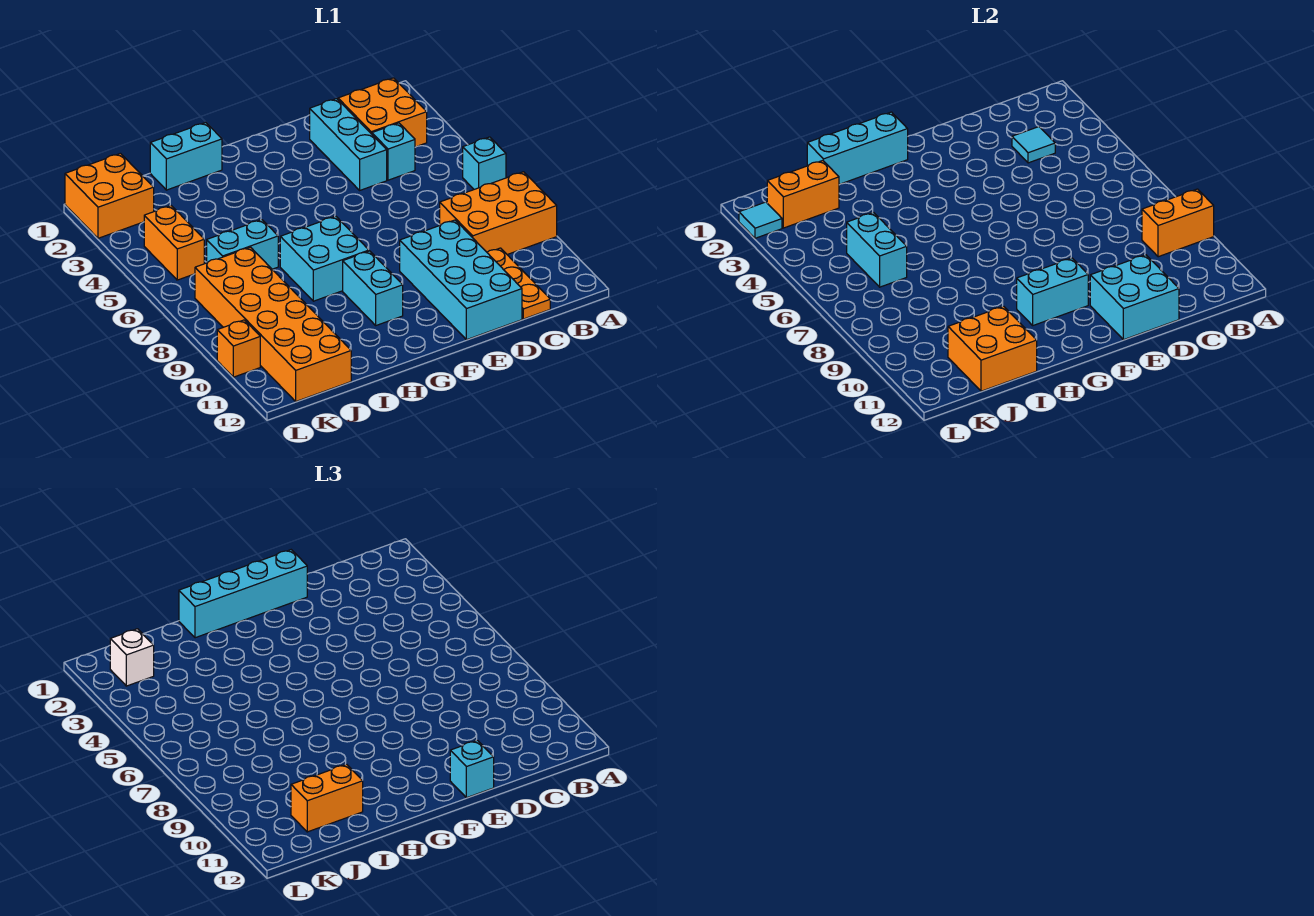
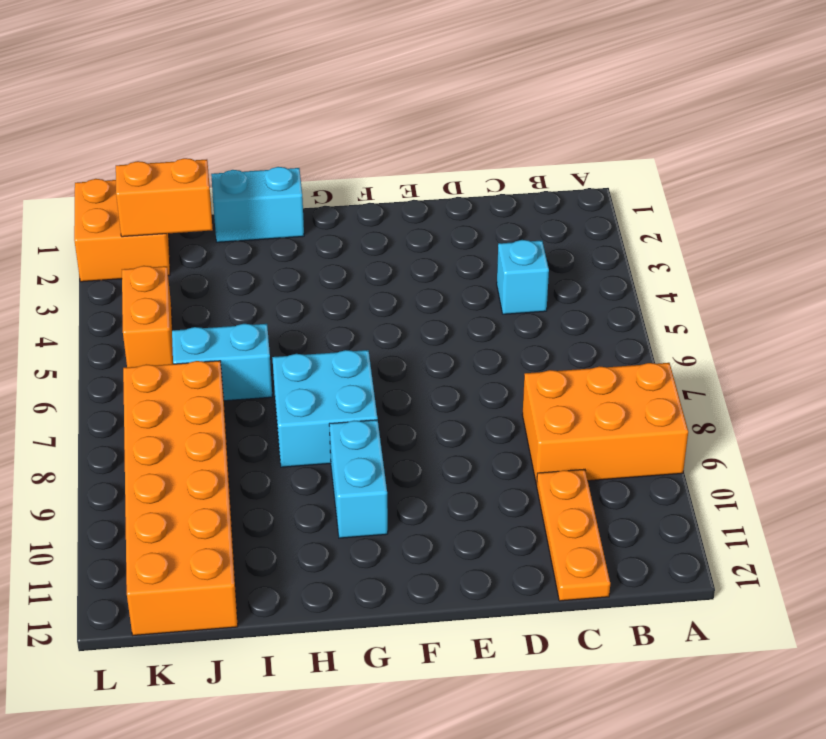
none -> cyan brick A6 level 1
none -> orange brick B2:C3 level 1
none -> cyan brick D2:D4 level 1

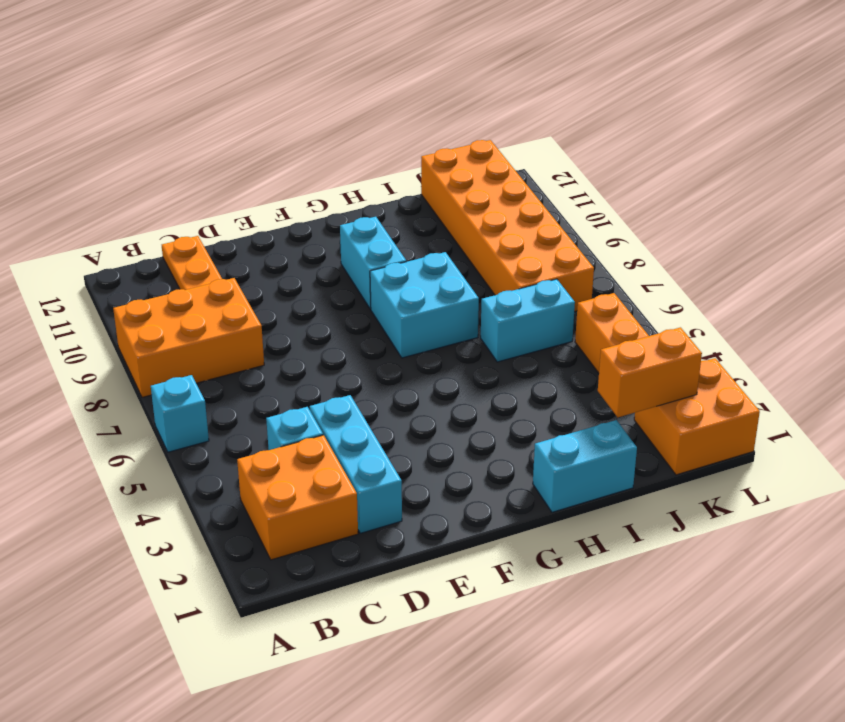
none -> cyan brick D9:E12 level 1
none -> orange brick L10 level 1
none -> orange brick A9:B9 level 2

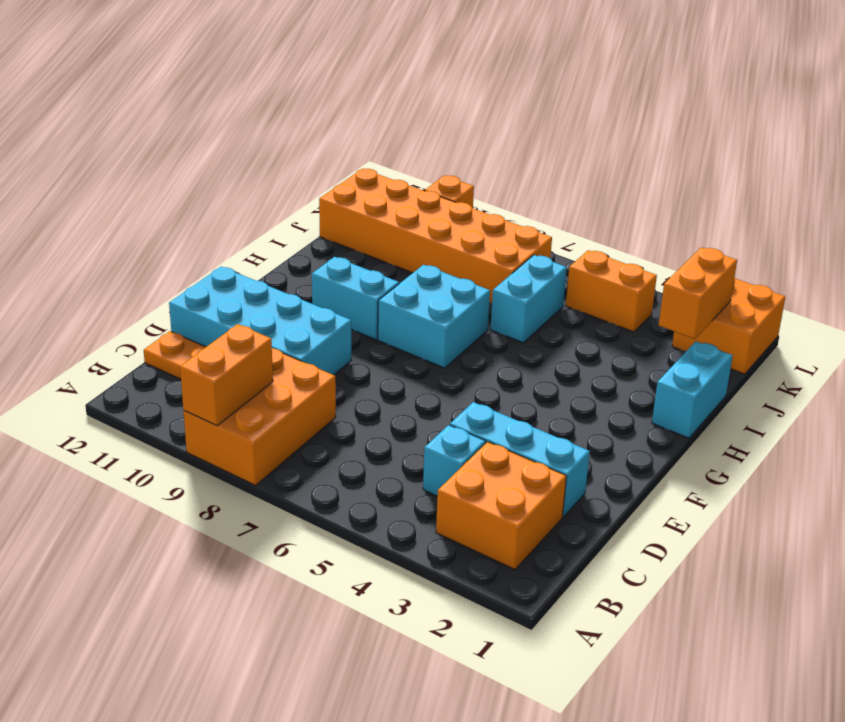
none -> cyan brick A6 level 1
none -> cyan tile C3 level 2
none -> cyan brick D11:E12 level 2

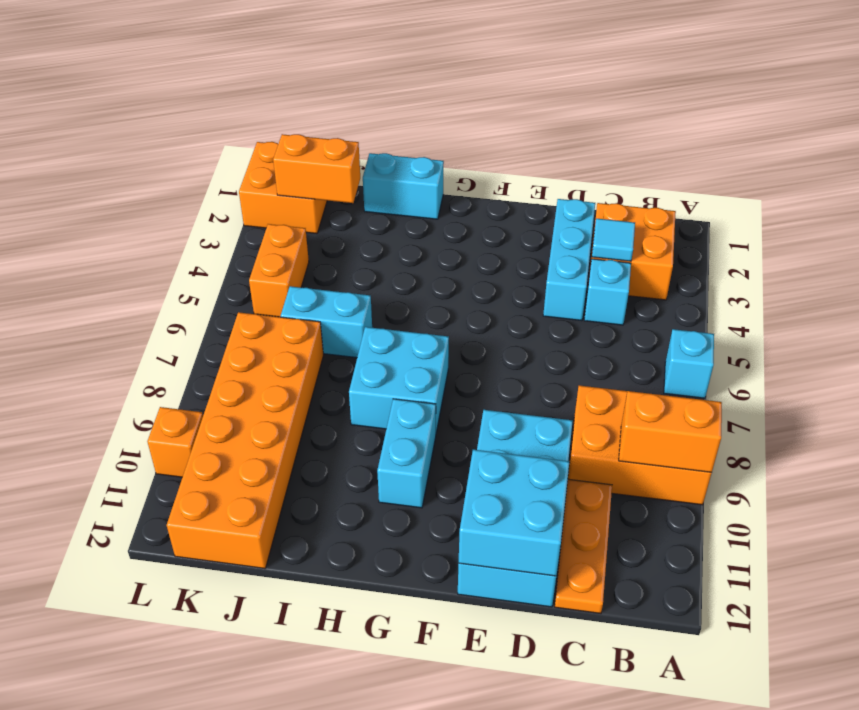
none -> cyan brick F10:G10 level 2
none -> cyan brick G1:I1 level 2
none -> orange brick I11:J12 level 2

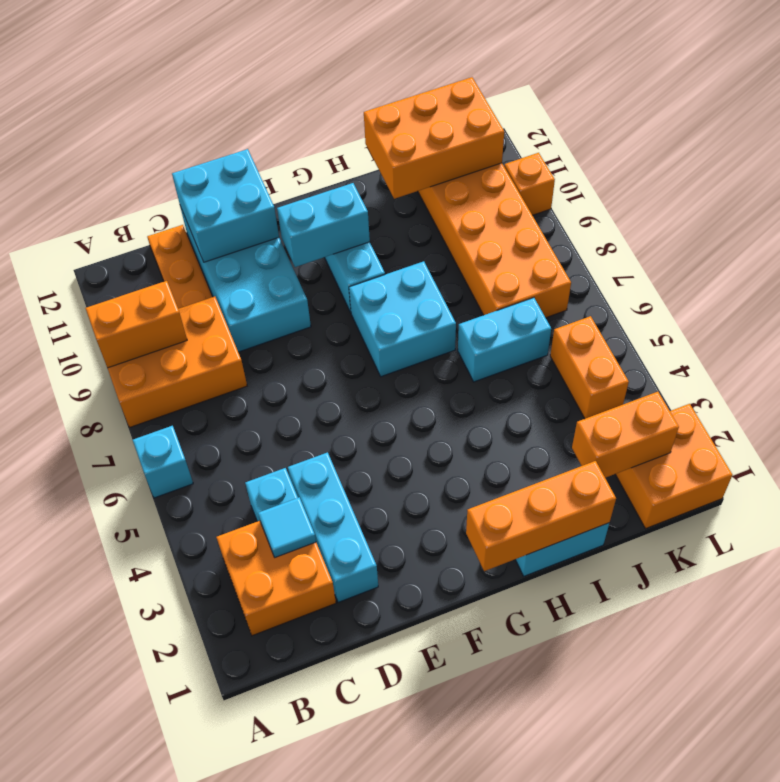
orange brick G1:I1 level 2 -> cyan brick G1:I1 level 2
orange brick I11:K12 level 2 -> orange brick I11:J12 level 2
none -> cyan brick J5:J6 level 2
none -> cyan tile L2 level 2
none -> cyan brick E1:H1 level 3

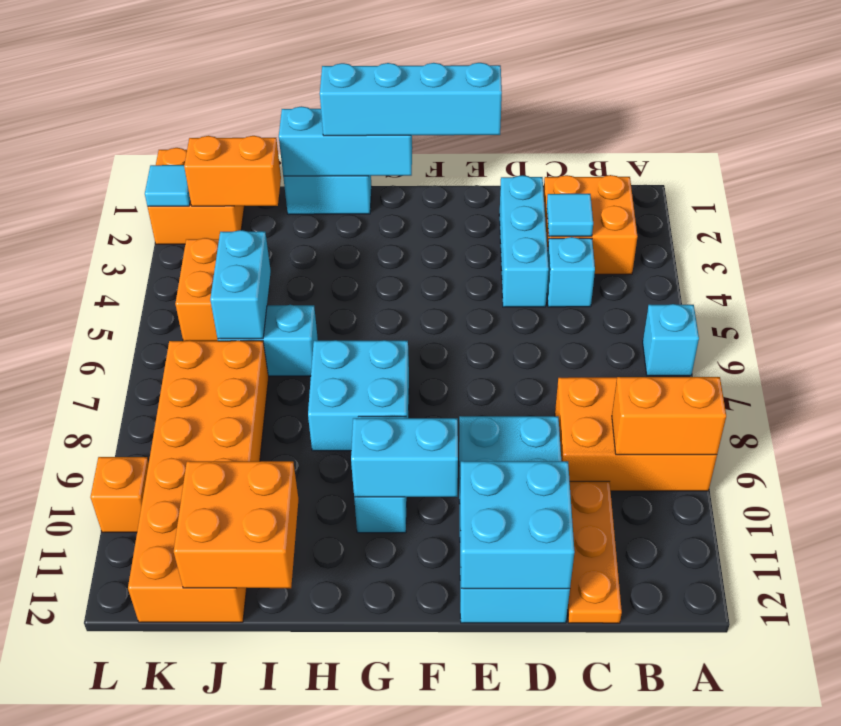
none -> cyan brick E12 level 3
none -> orange brick I11:J11 level 3
none -> white brick K2 level 3

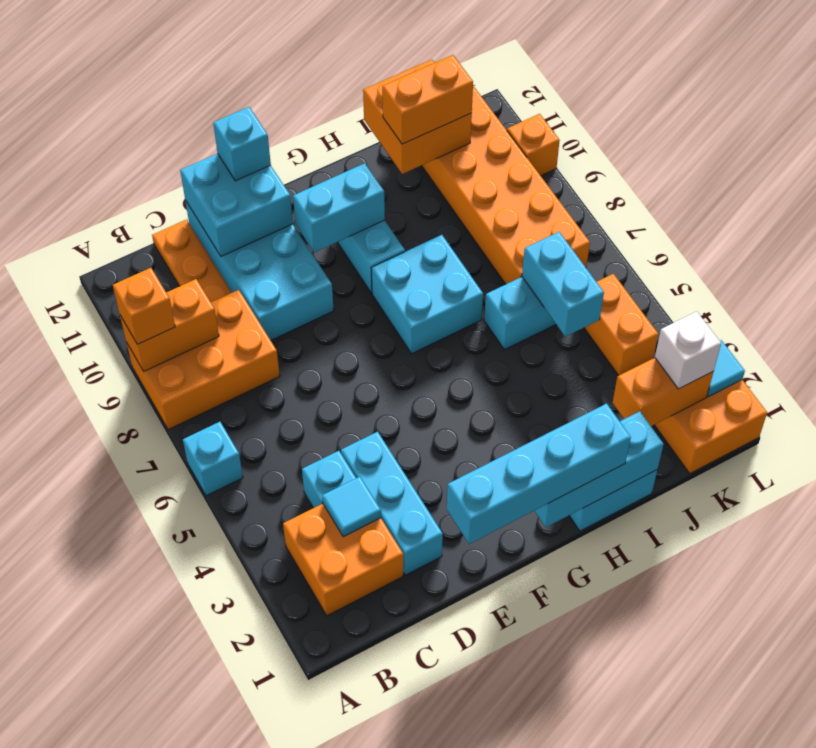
orange brick A9 level 3 -> none

